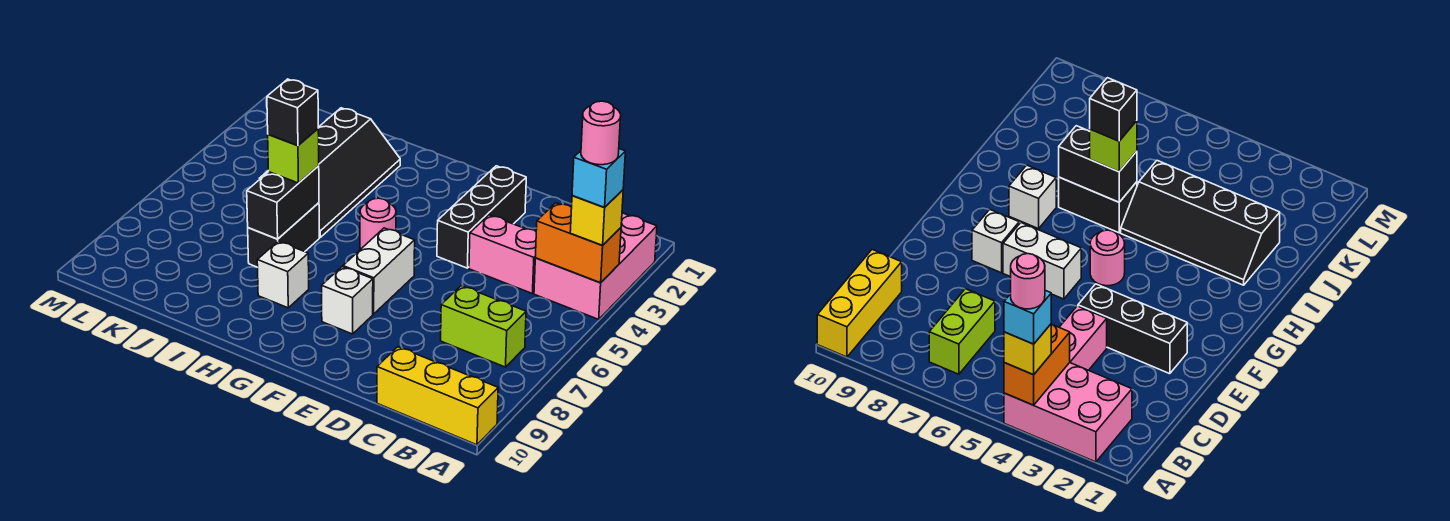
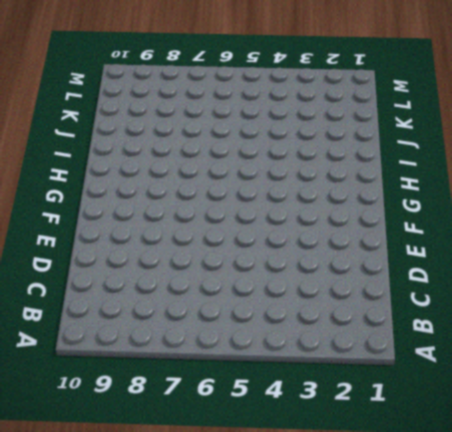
none -> pink brick A2:B4 level 1
none -> yellow brick A10:C10 level 1
none -> lime brick B7:C7 level 1

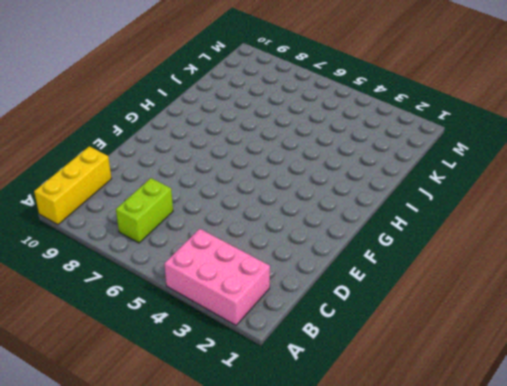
none -> pink brick C4:D4 level 1
none -> black brick E2:E4 level 1
none -> white brick F6:F7 level 1

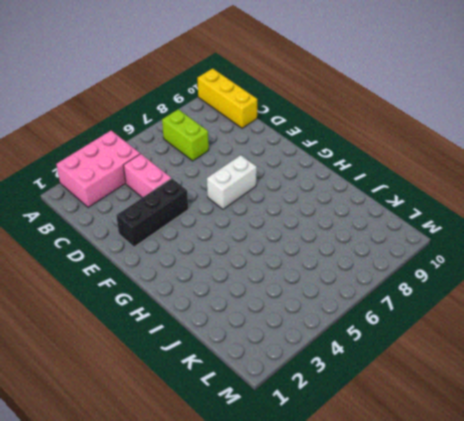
none -> white brick F8 level 1
none -> pink round brick G5 level 1
none -> white brick H8 level 1

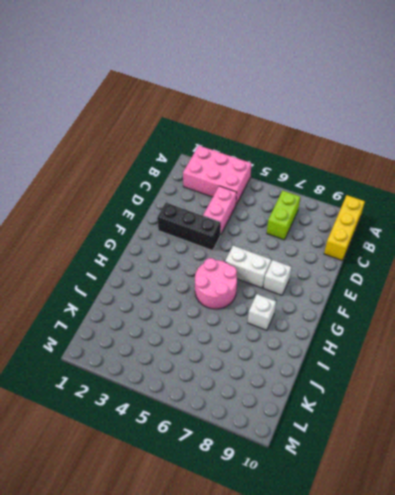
pink round brick G5:H6 level 1 -> pink round brick G5 level 1
none -> black slope I2:J5 level 1 top J
none -> black brick I6:I7 level 1
none -> orange brick A4:B4 level 2

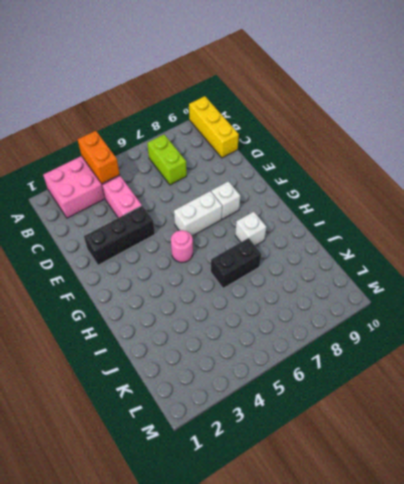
none -> black slope I2:J5 level 1 top J
none -> black brick I6:I7 level 2
none -> yellow brick A4 level 3

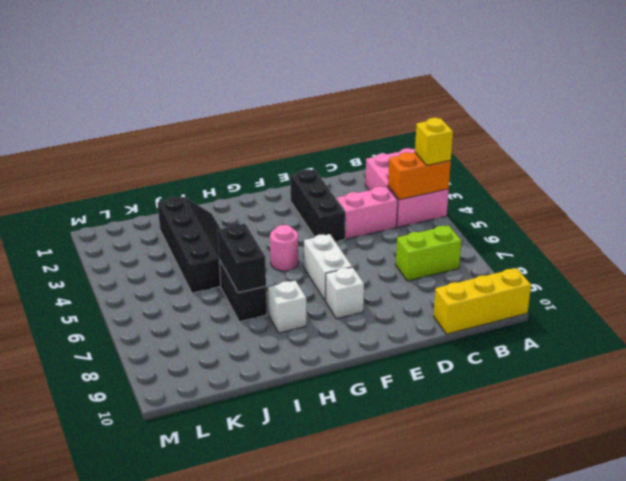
none -> lime brick I6 level 3
none -> cyan brick A4 level 4
none -> black brick I6 level 4

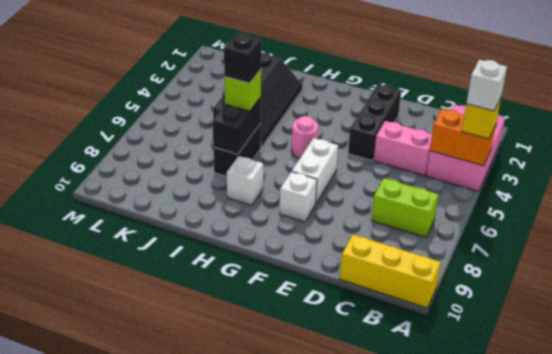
white brick A4 level 4 -> cyan brick A4 level 4
none -> pink round brick A4 level 5

